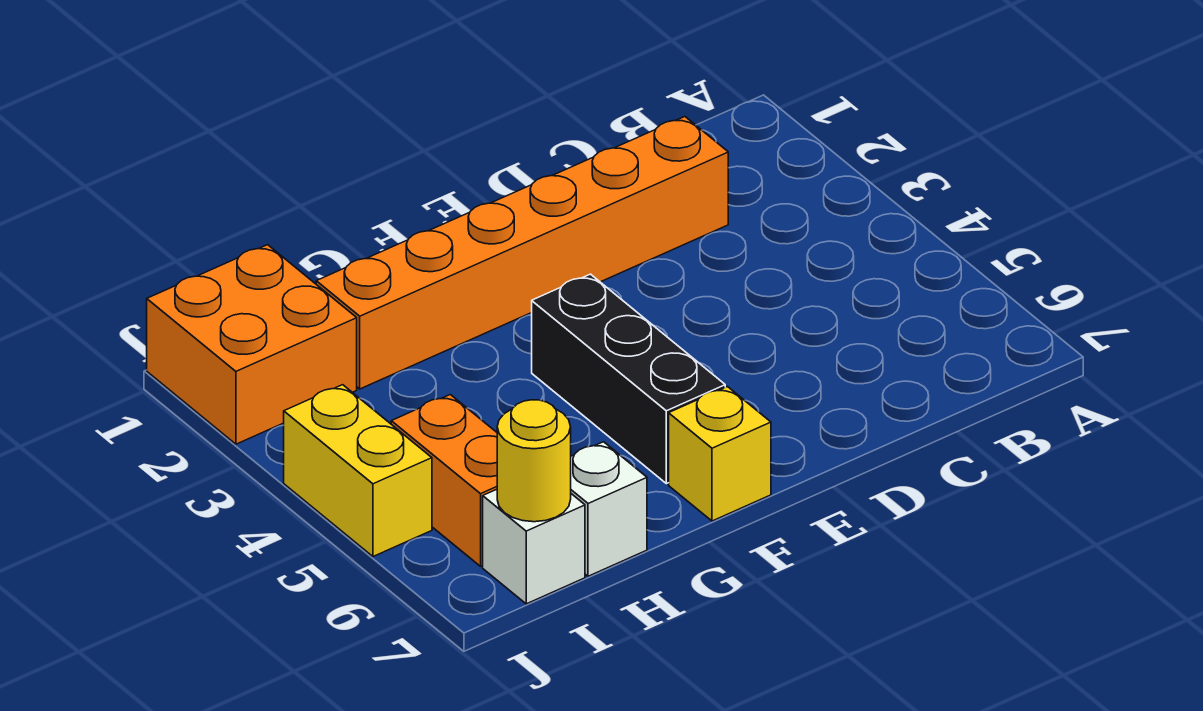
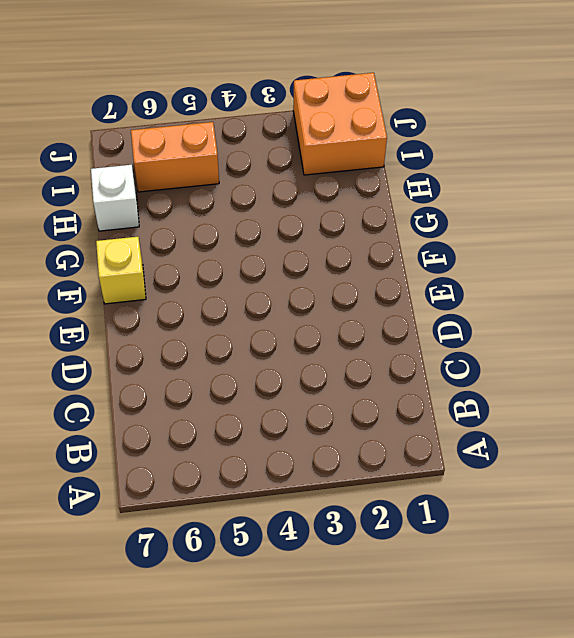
none -> orange brick C2:H2 level 1
none -> black brick F4:F6 level 1

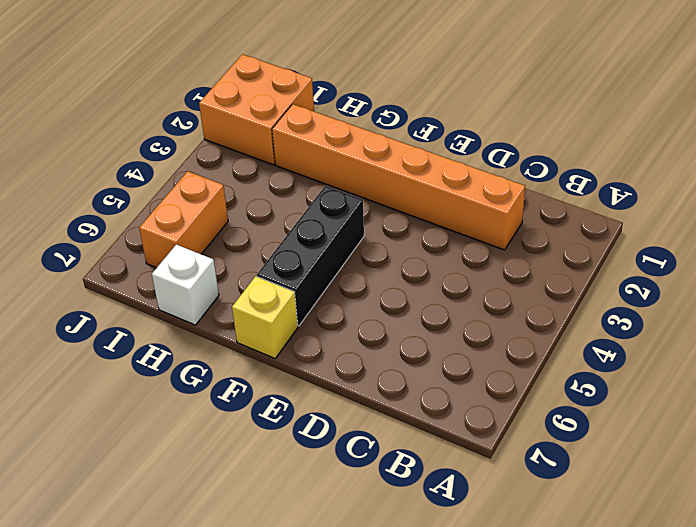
none -> white brick I7 level 1
none -> yellow brick J4:J5 level 1

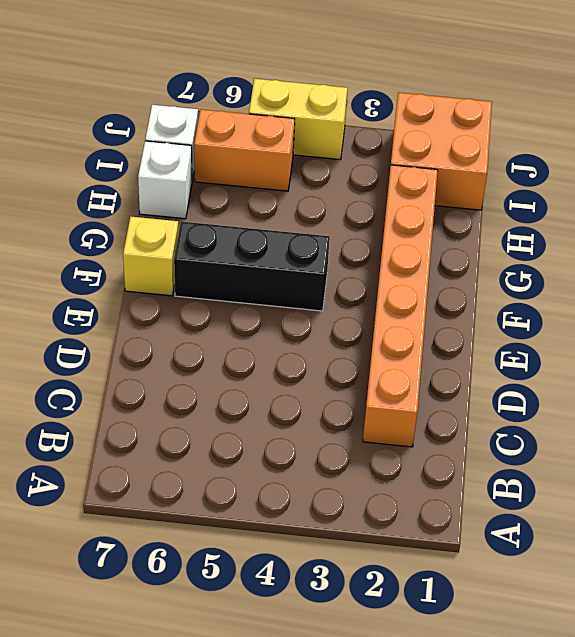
none -> yellow round brick I7 level 2

